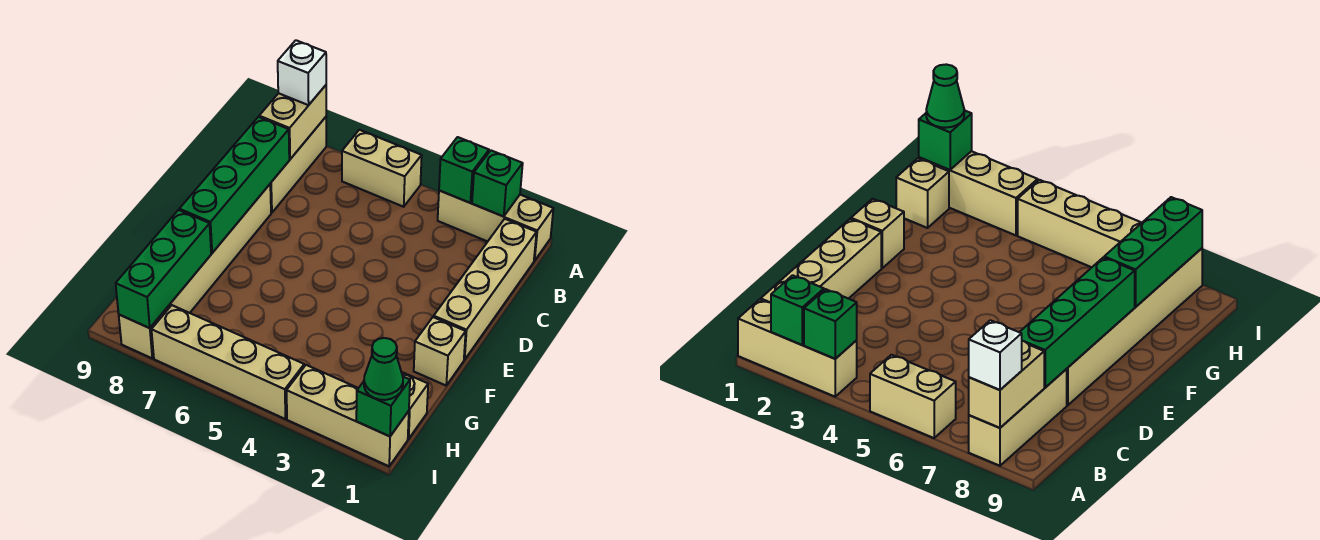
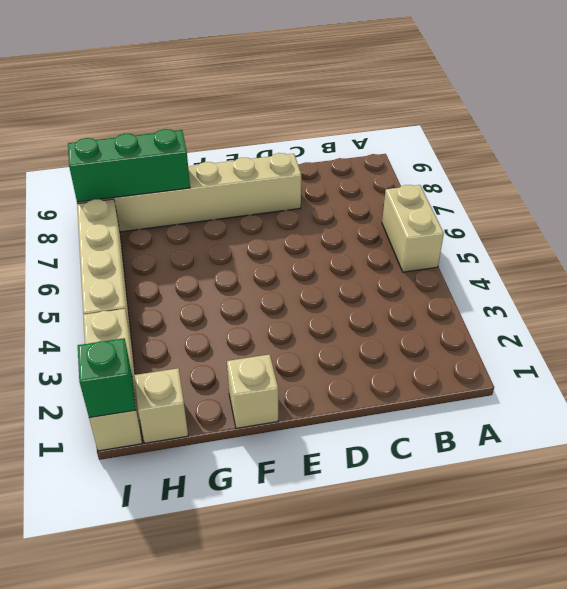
none -> tan brick A1:A3 level 1
none -> tan brick A8:C8 level 1
none -> tan brick B1:E1 level 1

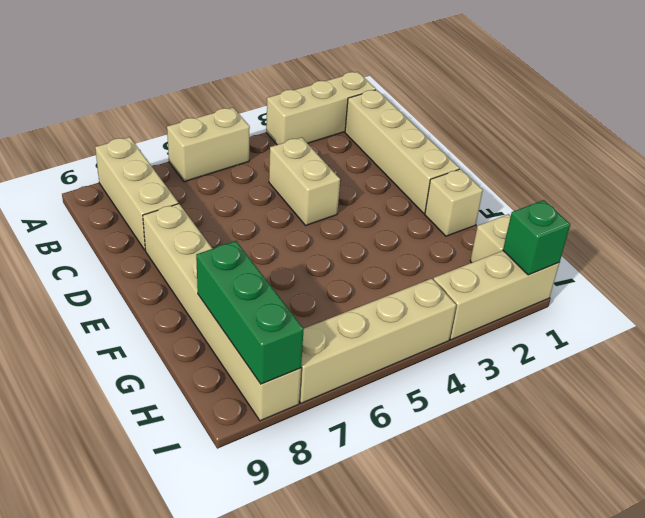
tan brick C4:D4 level 1 -> tan brick A8:B8 level 2
none -> green brick A2 level 2
none -> green brick A3 level 2
none -> green brick C8:F8 level 2

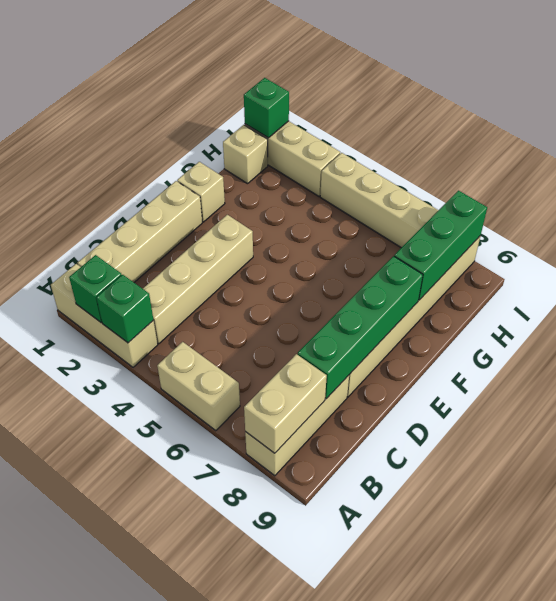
tan brick B3:E3 level 1 -> none
none -> white brick A8 level 3
none -> green cone I1 level 3

